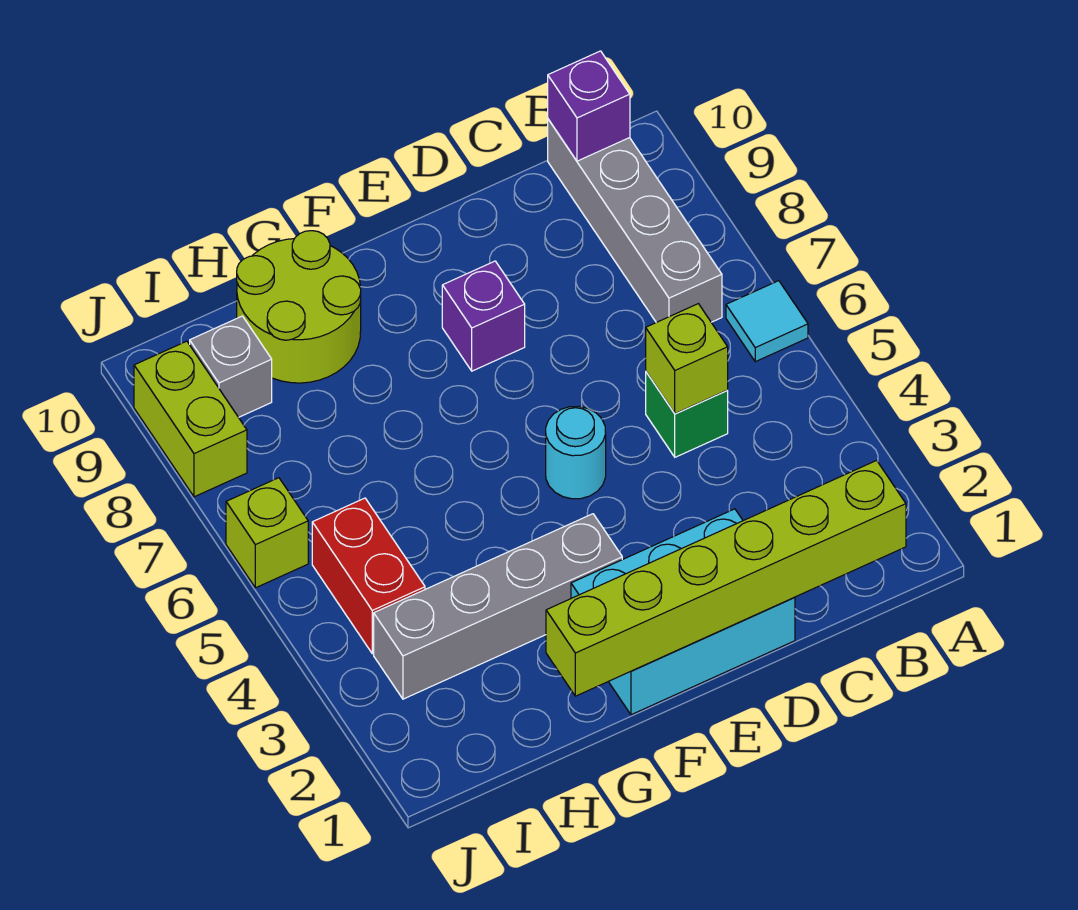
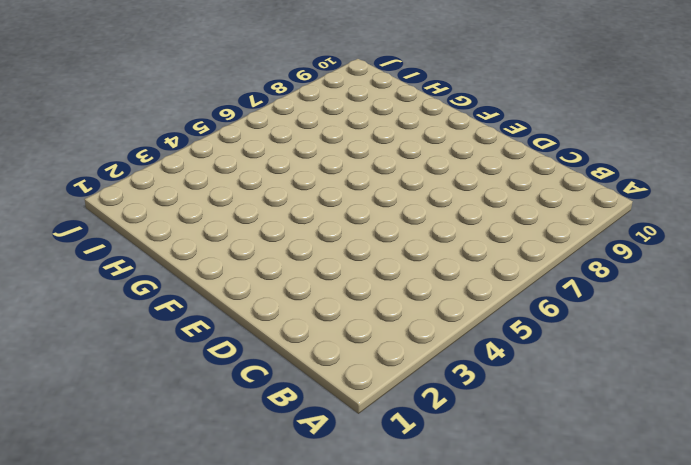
none -> cyan tile A6 level 1
none -> grey brick B7:B10 level 1
none -> green brick C5 level 1

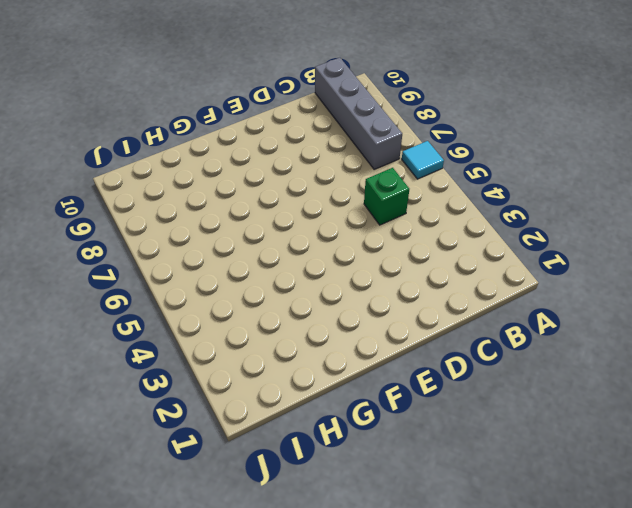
none -> cyan brick D1:F2 level 1
none -> cyan round brick E5 level 1
none -> purple brick E8 level 1

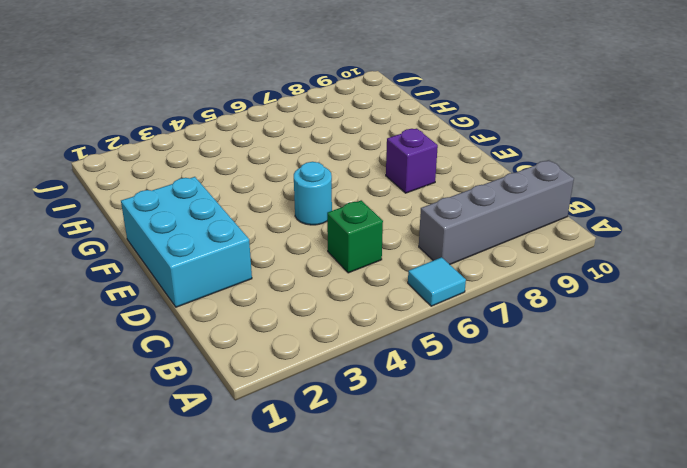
none -> grey brick F3:I3 level 1
none -> lime round brick G9:H10 level 1
none -> red brick I4:I5 level 1

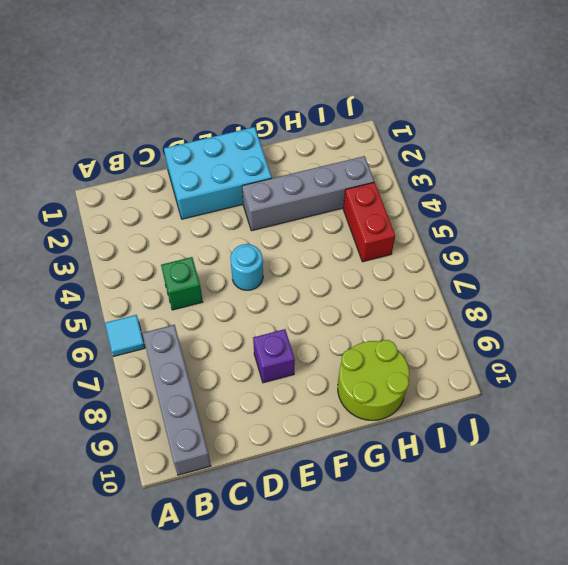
none -> grey brick I9 level 1
none -> lime brick J6 level 1
none -> lime brick J8:J9 level 1

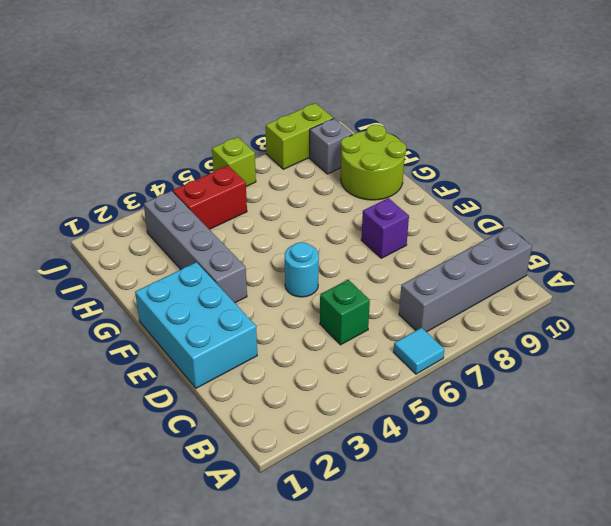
none -> lime brick B1:G1 level 2
none -> purple brick B10 level 2
none -> lime brick C5 level 2

